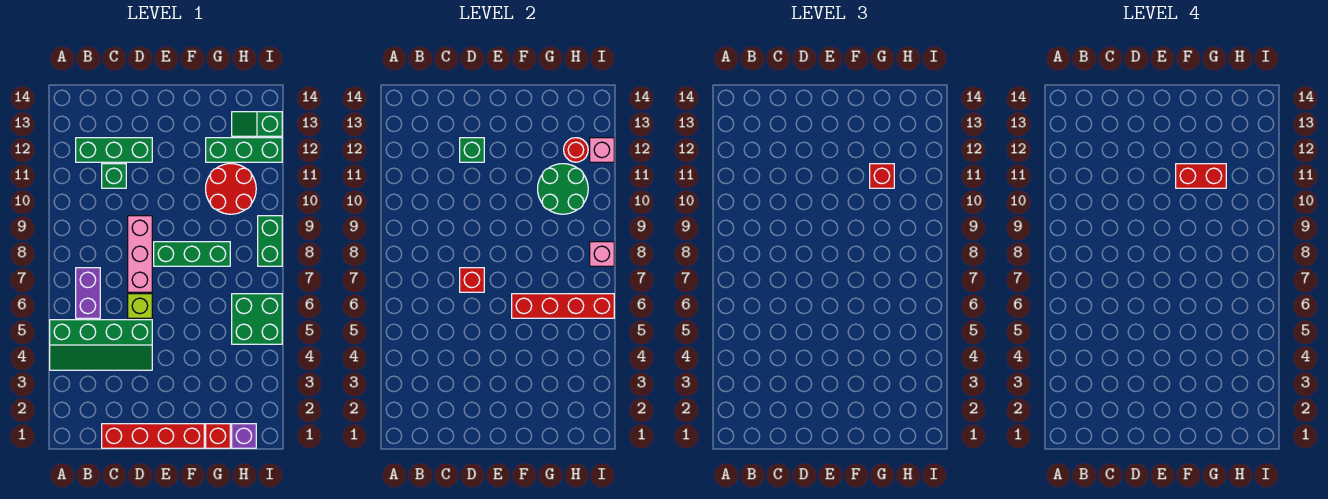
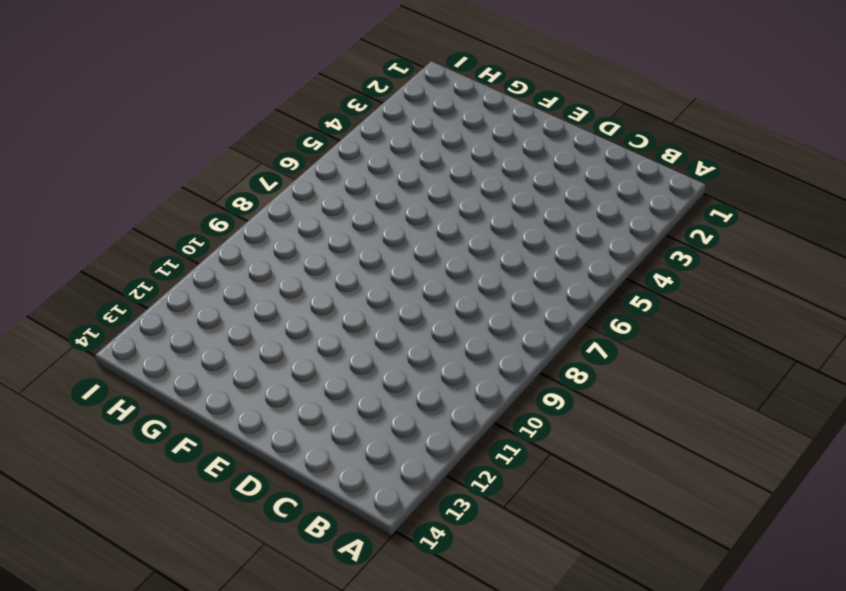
none -> green slope A4:D5 level 1 top 5
none -> purple brick B6:B7 level 1
none -> green brick B12:D12 level 1

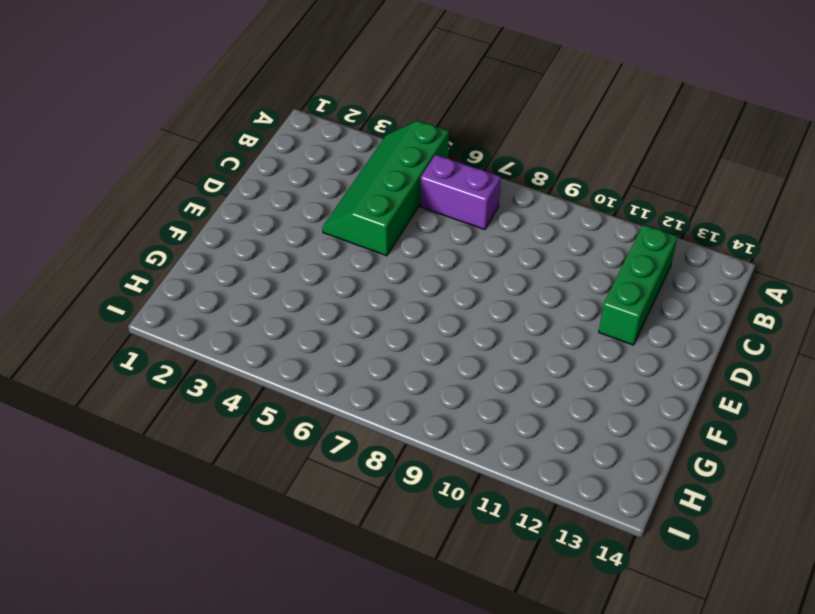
none -> red brick C1:F1 level 1
none -> green brick C11 level 1
none -> lime brick D6 level 1

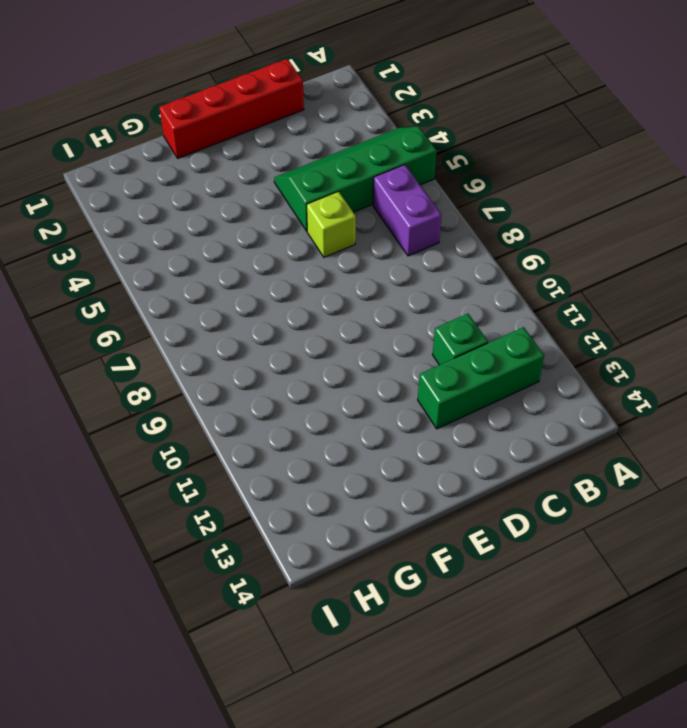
none -> pink brick D7:D9 level 1
none -> green brick E8:G8 level 1
none -> red brick G1 level 1

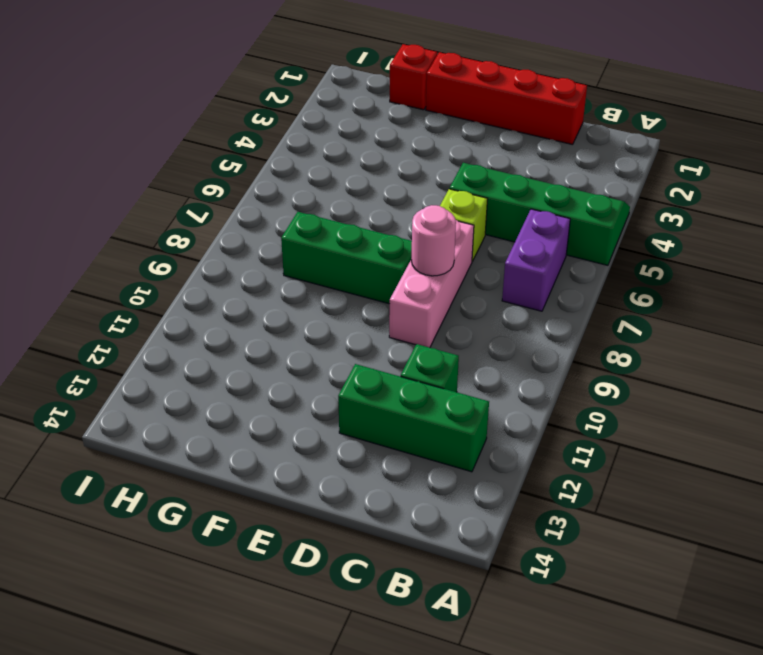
pink round brick D8 level 2 -> none
none -> red round brick G10:H11 level 1
none -> green brick G12:I12 level 1
none -> purple brick H1 level 1

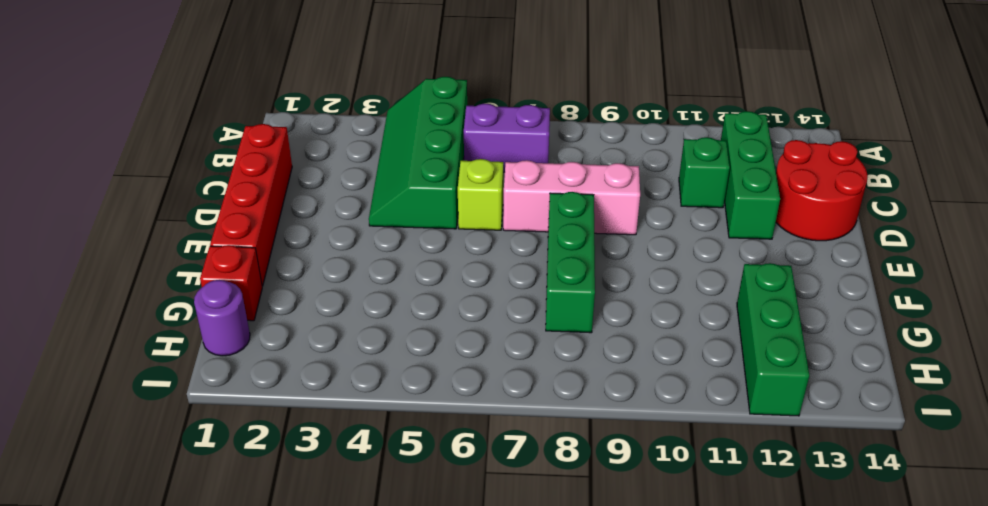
red round brick C13:D14 level 1 -> red round brick G10:H11 level 1
purple round brick H1 level 1 -> purple brick H1 level 1
none -> green brick H5:I6 level 1
none -> green slope H13:I13 level 1 top I
none -> green brick I8:I9 level 1

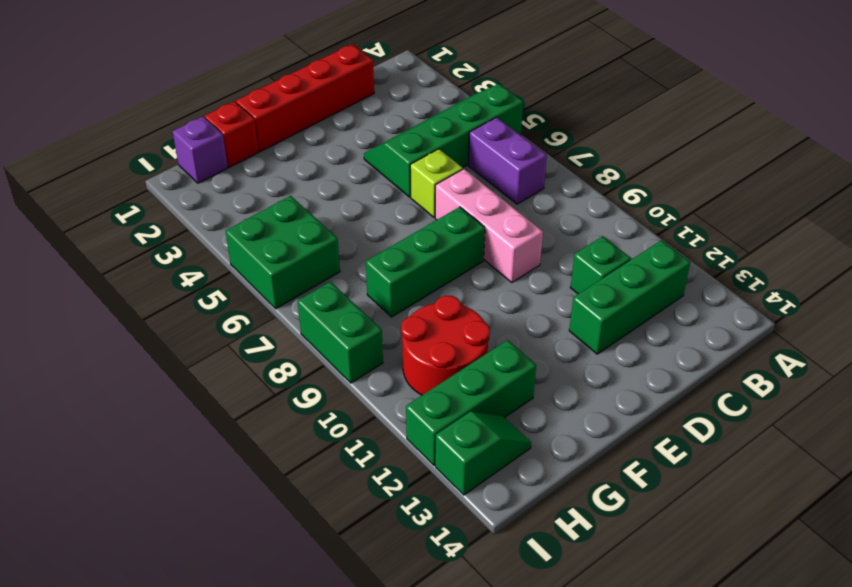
none -> red brick D7 level 2
none -> green brick D12 level 2
none -> red brick F6:I6 level 2

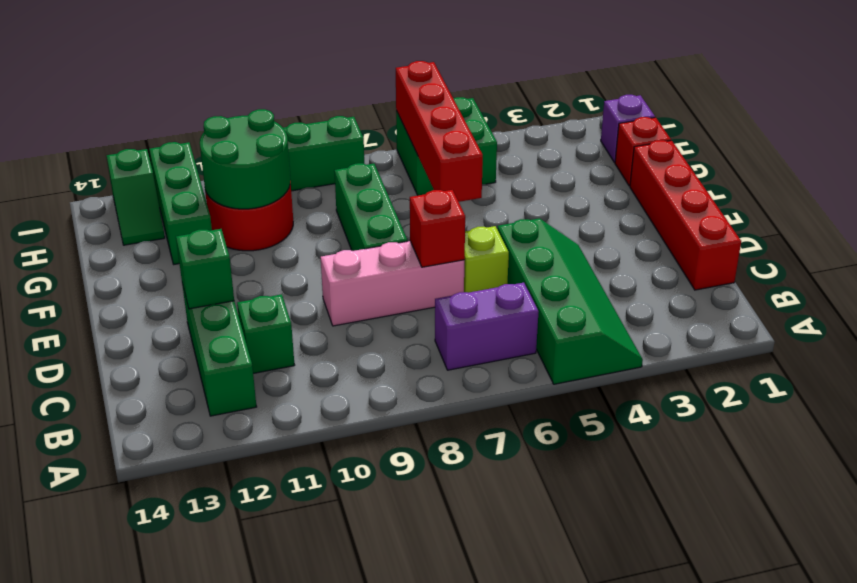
none -> red round brick H12 level 2
none -> pink brick I8 level 2
none -> pink brick I12 level 2

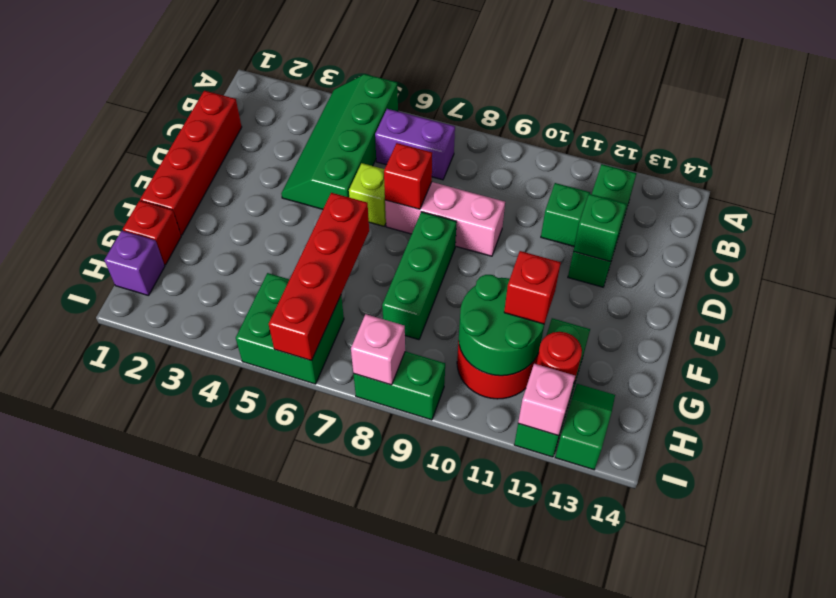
none -> red brick F11:G11 level 4

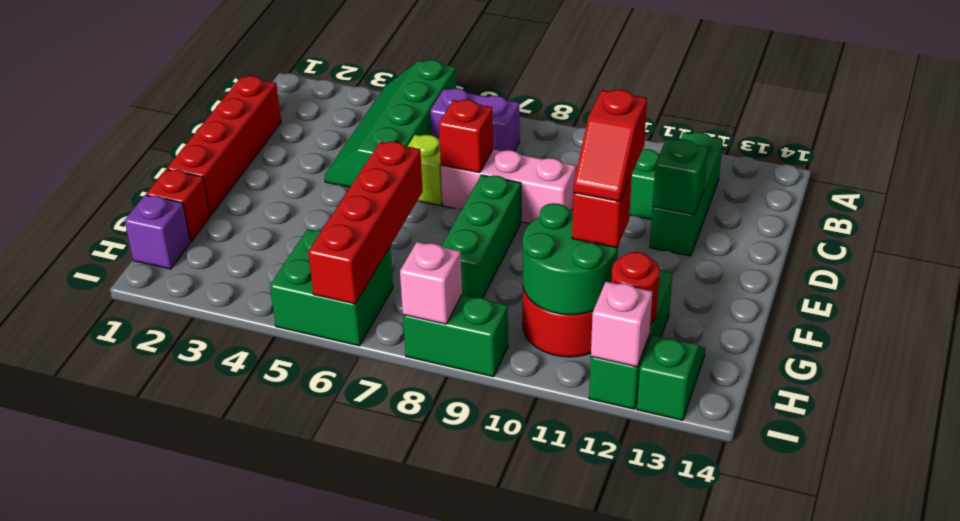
red slope F11:G11 level 4 top F -> red brick F11:G11 level 4

